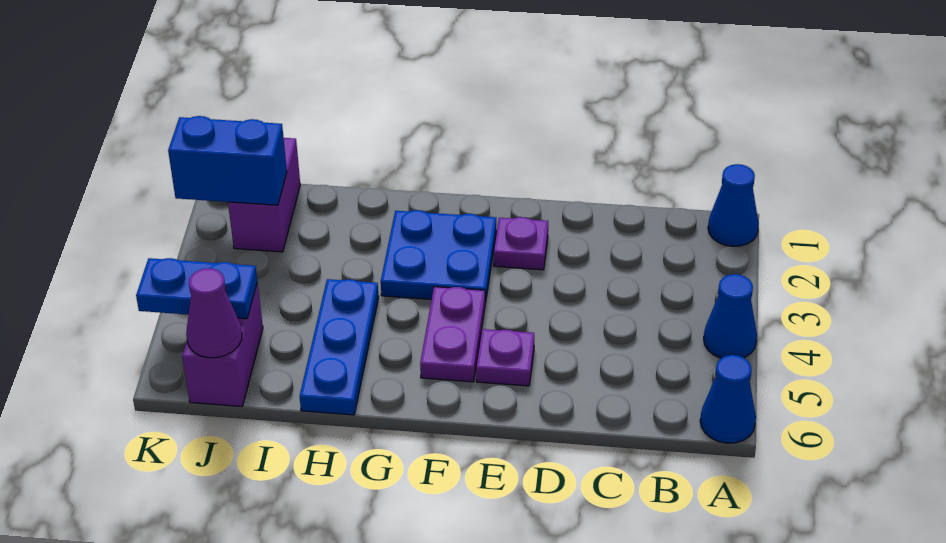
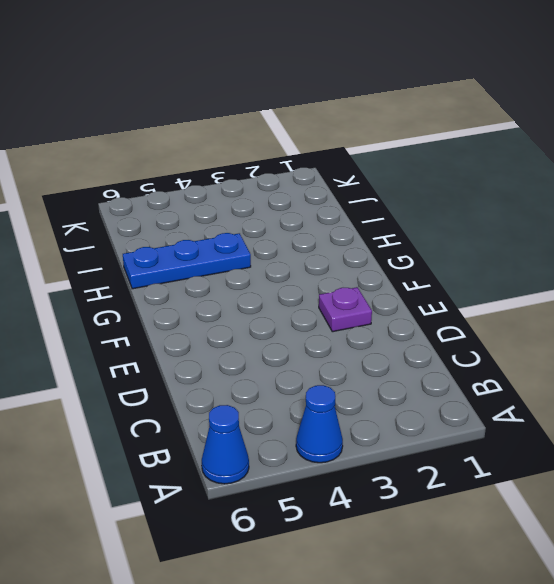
none -> blue cone A1 level 1
none -> purple plate E5 level 1
none -> blue plate F2:G3 level 1

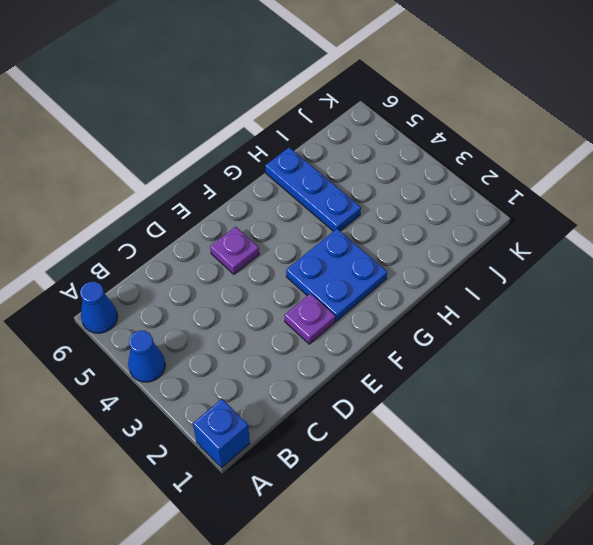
blue brick A1 level 1 -> blue cone A1 level 1
none -> purple plate F4:F5 level 1
none -> purple brick J1:J2 level 1
none -> purple brick J5:J6 level 1

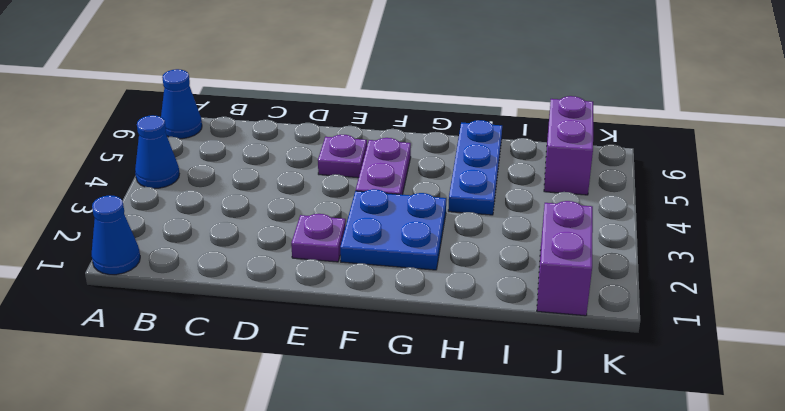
none -> blue brick J2:K2 level 2
none -> blue plate J5:K5 level 2
none -> purple cone J6 level 2

